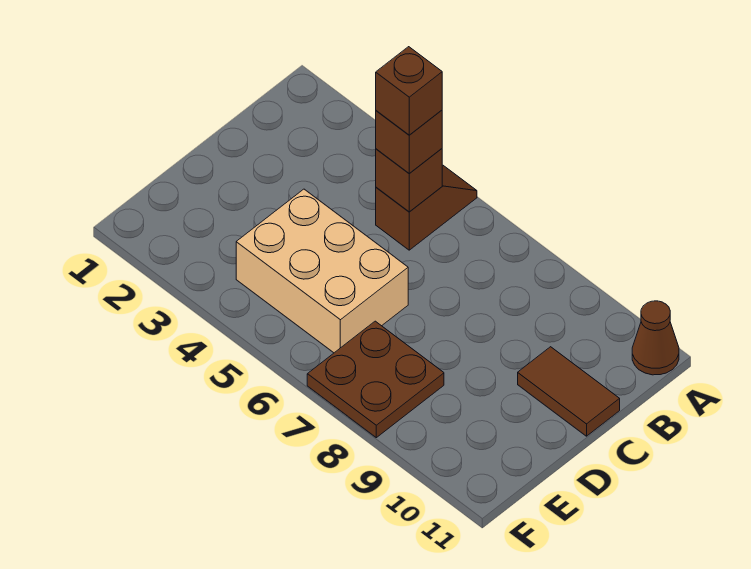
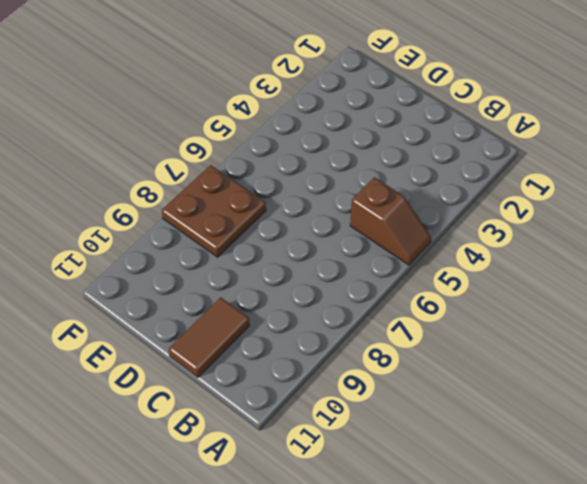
none -> brown cone A11 level 1
none -> tan brick D4:E6 level 1

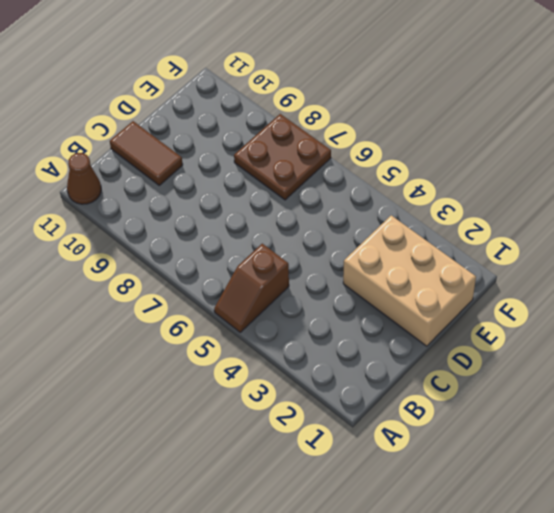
tan brick D1:E3 level 1 -> tan brick D4:E6 level 1
none -> brown brick B5 level 2
none -> brown brick B5 level 3

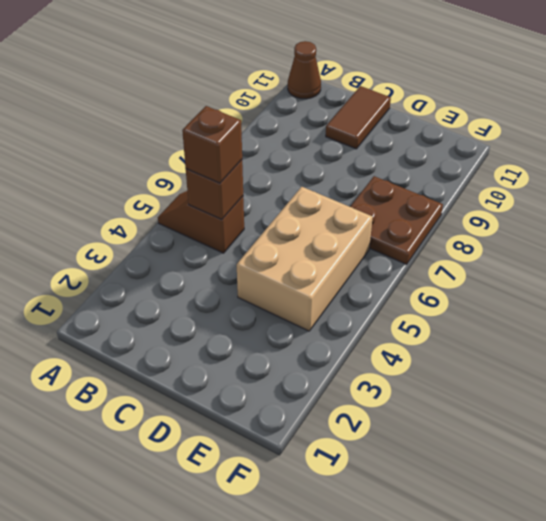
none -> brown brick B5 level 4

